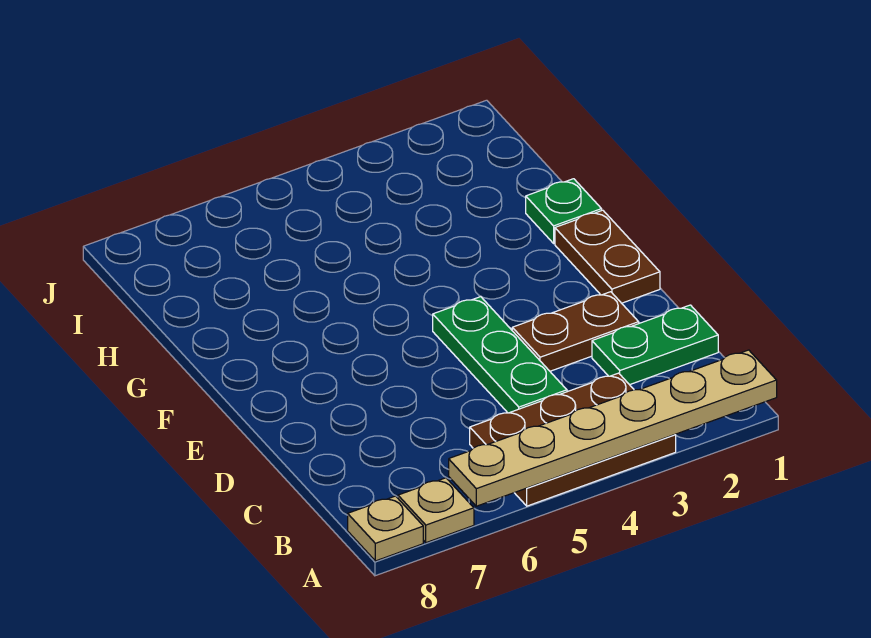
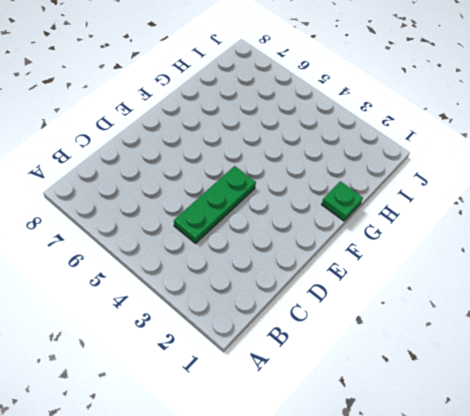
none -> brown plate A3:B5 level 1
none -> tan plate A7 level 1

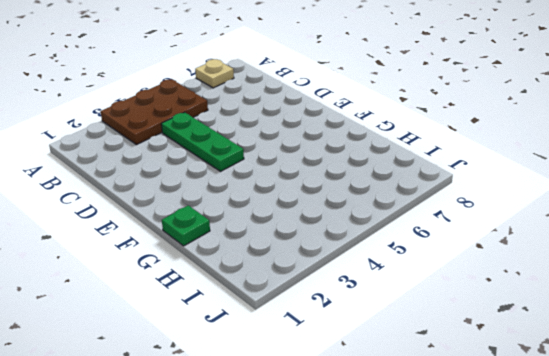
none -> tan plate A8 level 1
none -> green plate C1:C2 level 1

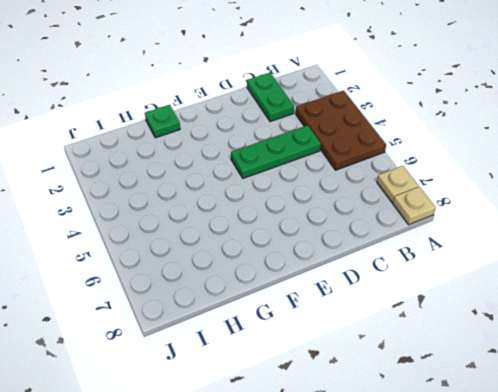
none -> brown plate D2:D3 level 1
none -> brown plate E1:F1 level 1

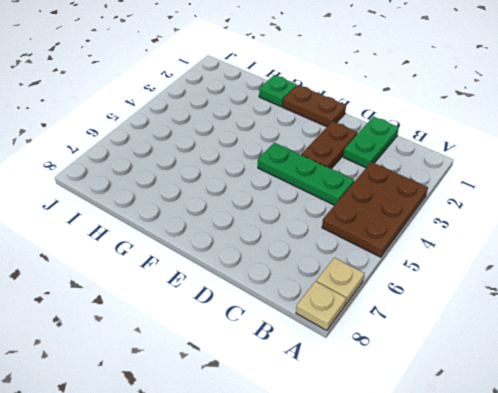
none -> tan plate A1:A6 level 2

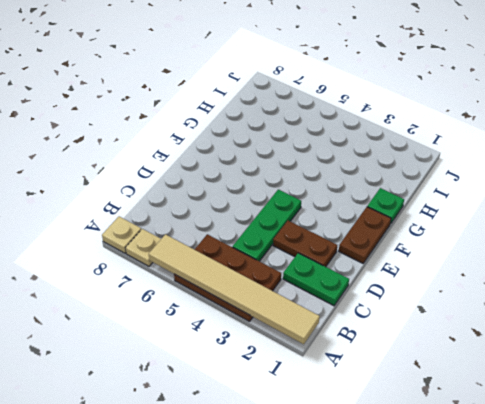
tan tile A1:A6 level 2 -> tan plate A1:A6 level 2

